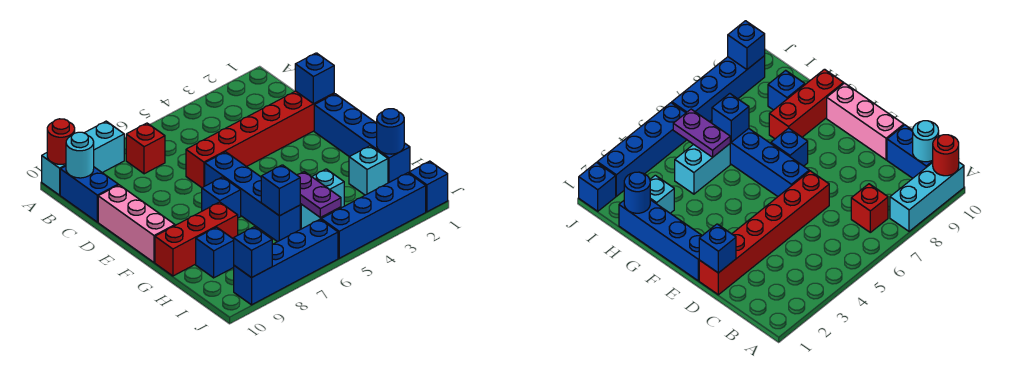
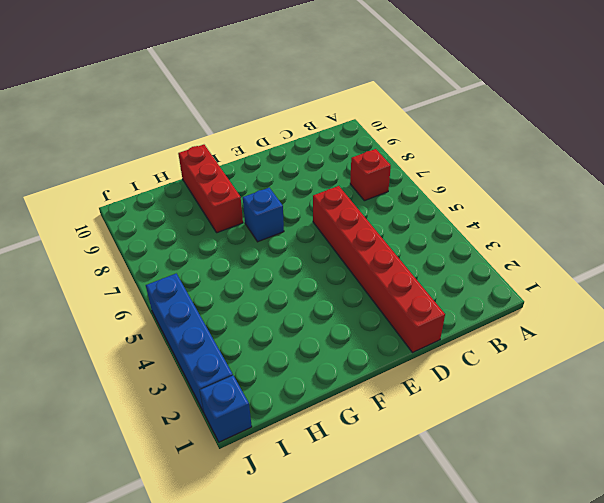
none -> cyan brick A8:A10 level 1
none -> blue brick B10:C10 level 1
none -> pink brick D10:F10 level 1

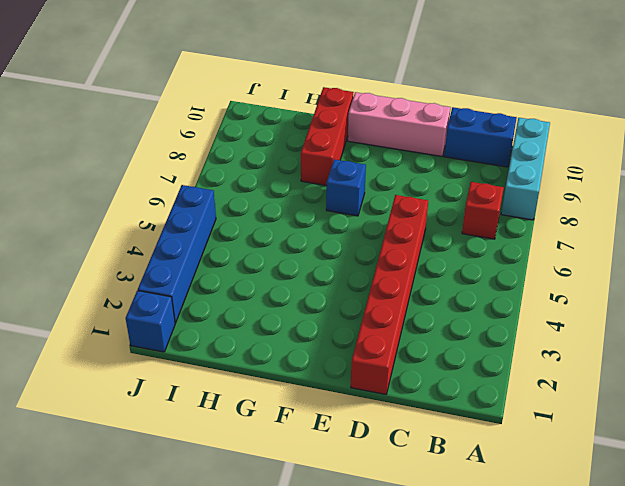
none -> blue brick E1:H1 level 1
none -> blue brick E6:H6 level 1
none -> cyan brick H2 level 1

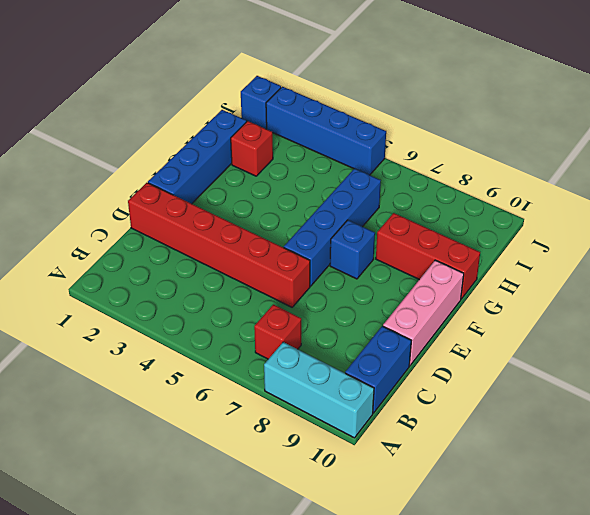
red brick H2 level 1 -> cyan brick H2 level 1
none -> cyan brick H4:H5 level 1
none -> blue brick H9 level 1
none -> blue brick J6:J9 level 1

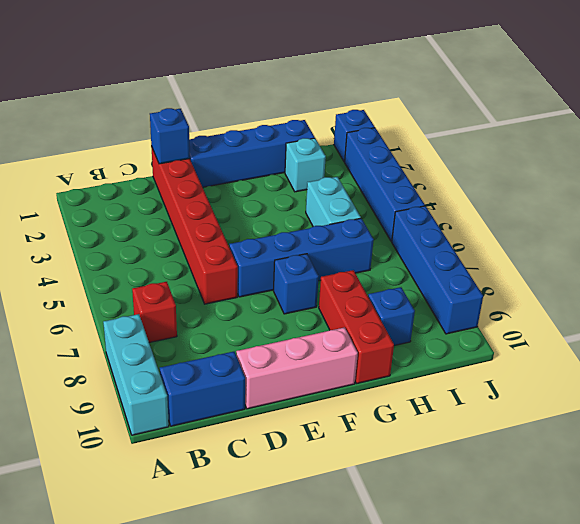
none -> red round brick A10 level 2
none -> cyan round brick B10 level 2
none -> blue round brick H1 level 2

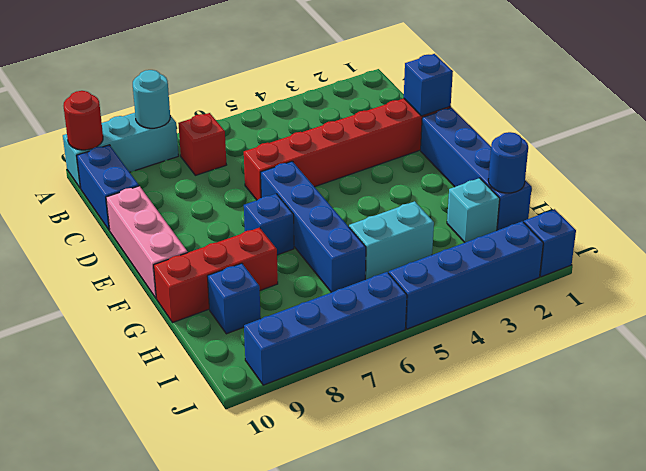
cyan round brick A8 level 2 -> cyan round brick B10 level 2
none -> purple plate H5:I5 level 2
none -> blue brick H6 level 2
none -> blue brick J9 level 2

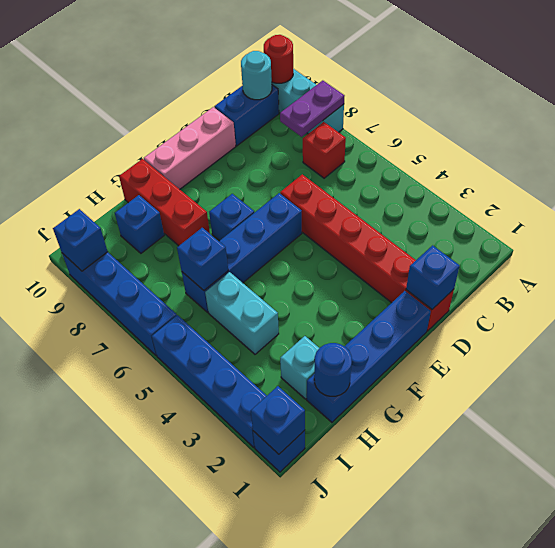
purple plate A8:B8 level 2 -> purple plate H5:I5 level 2
blue brick J1 level 2 -> none

